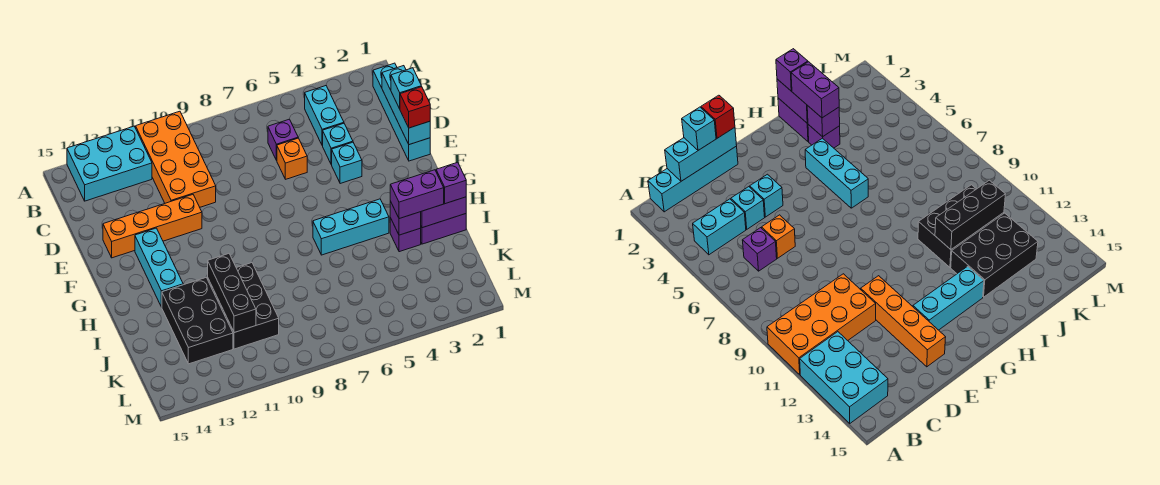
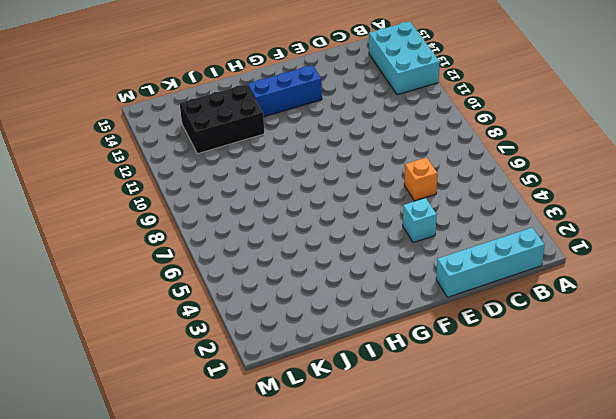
blue brick F13:H13 level 1 -> cyan brick F13:H13 level 1
none -> orange brick A10:D11 level 1
none -> cyan brick B4:C4 level 1
none -> purple brick C6 level 1

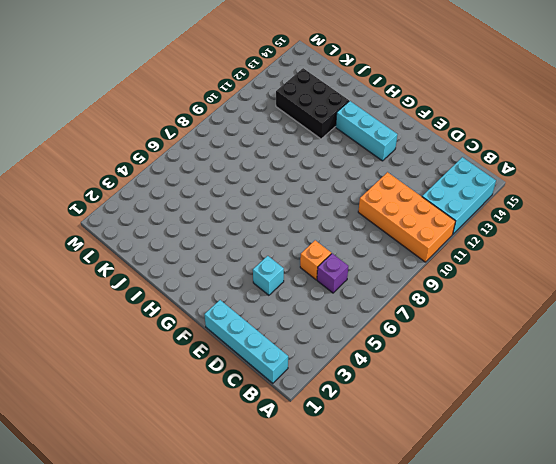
none -> cyan brick B4:C4 level 1
none -> cyan brick D4 level 1
none -> orange brick E11:E14 level 1

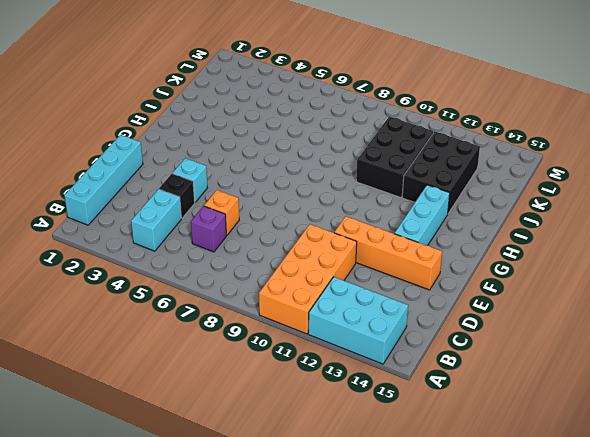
black brick D4 level 1 -> cyan brick D4 level 1
none -> cyan brick H4:H6 level 1
none -> purple brick I1:I2 level 1
none -> purple brick I3 level 1

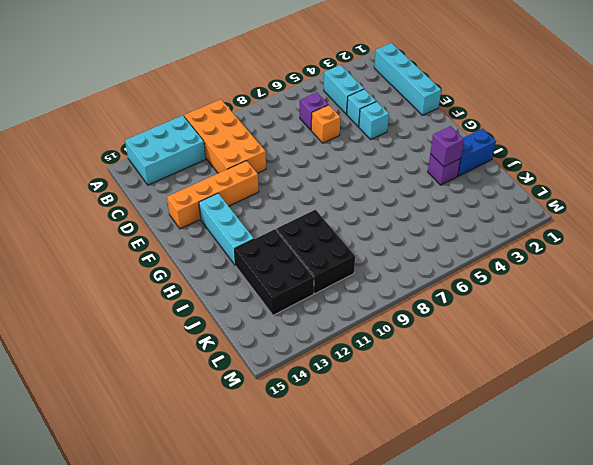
blue brick I1:I2 level 1 -> purple brick I1:I2 level 1
none -> cyan brick H4:H6 level 1
none -> cyan brick C1:E1 level 2
none -> purple brick I1:I2 level 2

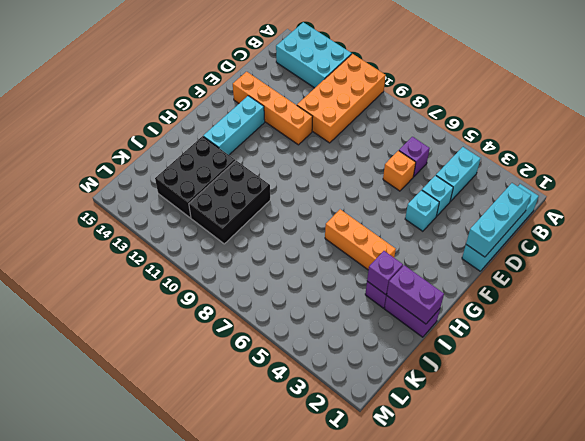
orange brick H4:H6 level 1 -> cyan brick H4:H6 level 1
none -> black brick I11:K11 level 2
none -> cyan brick D1 level 3
none -> red brick E1 level 3

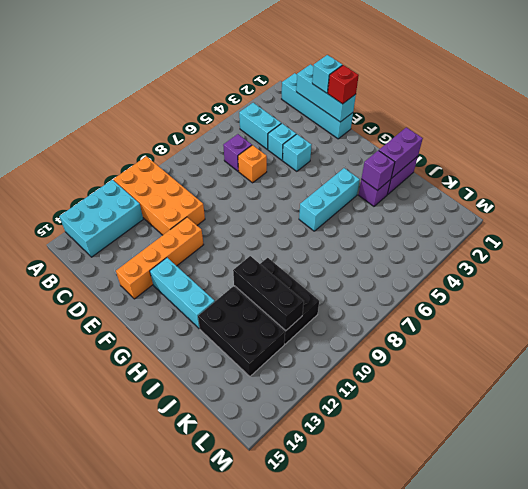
none -> purple brick I1 level 3
none -> purple brick I2:I3 level 3

